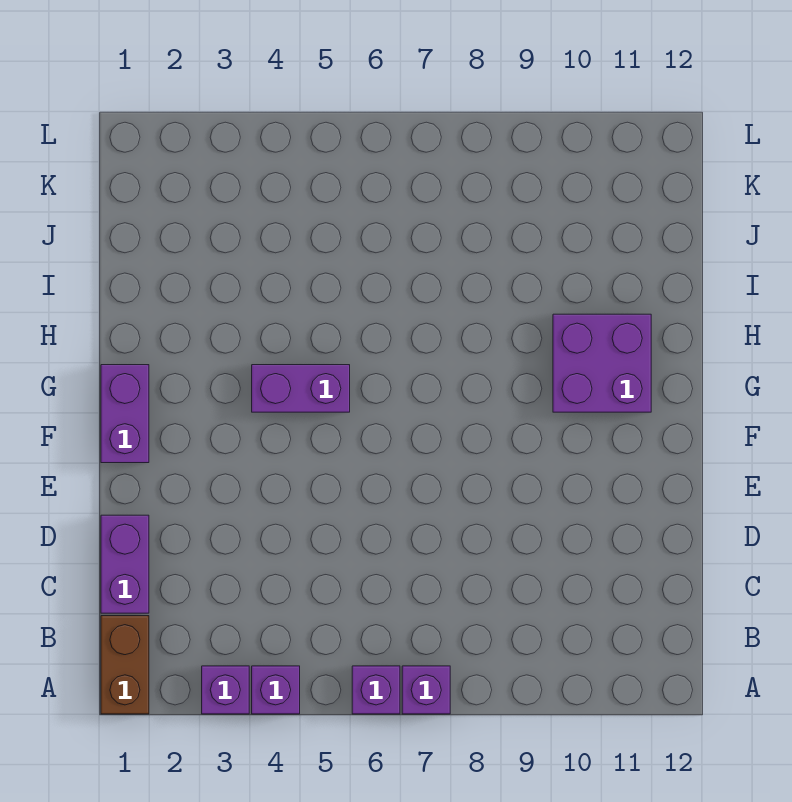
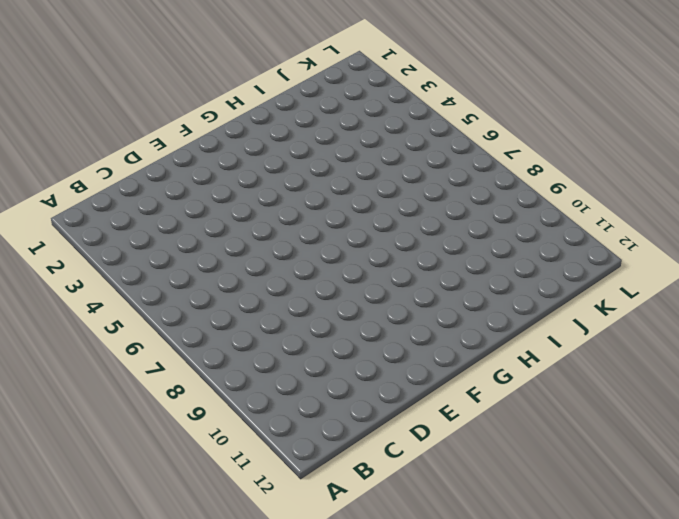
none -> brown brick A1:B1 level 1
none -> purple brick A3 level 1

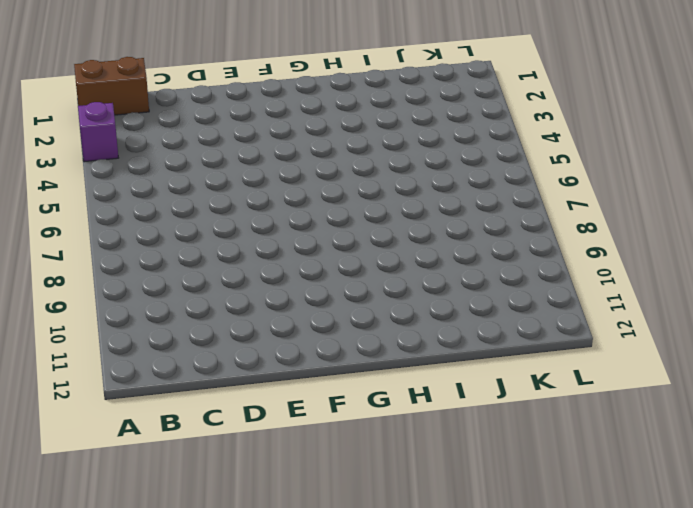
none -> purple brick A4 level 1
none -> purple brick A6 level 1

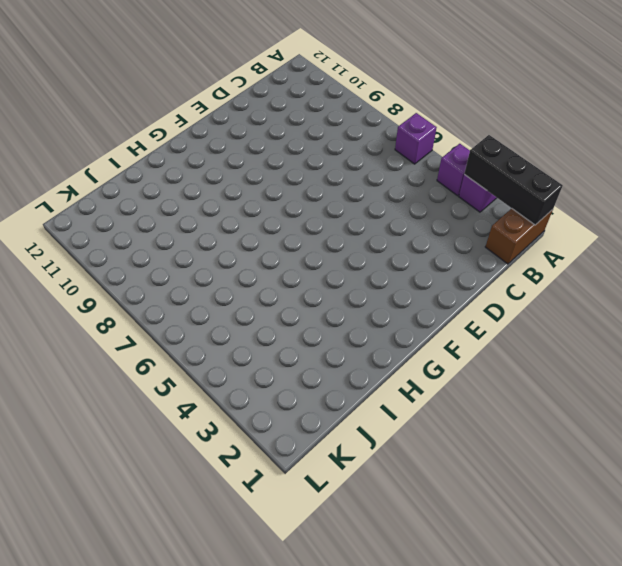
black brick A1:A3 level 2 -> none
none -> purple brick A7 level 1
none -> purple brick C1:D1 level 1

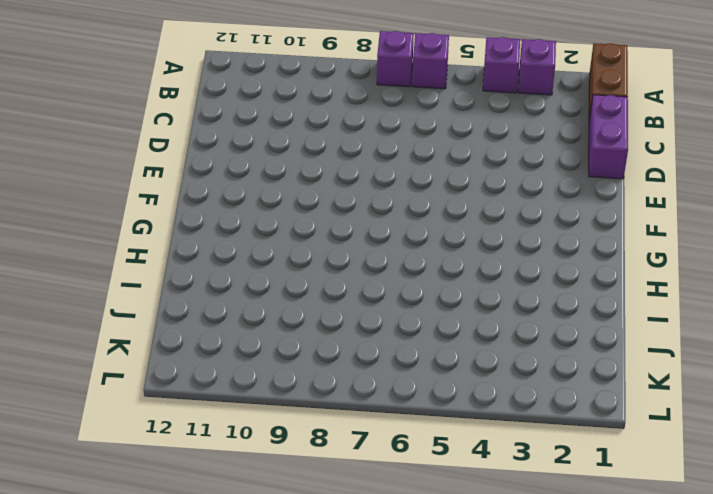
none -> purple brick F1:G1 level 1
none -> purple brick G4:G5 level 1

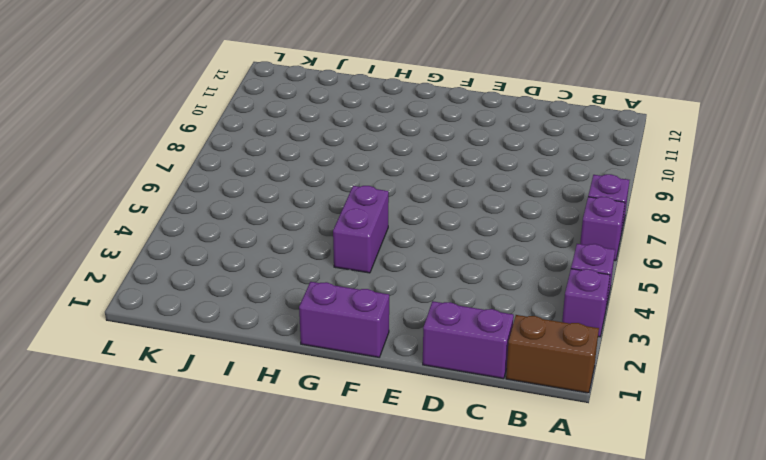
none -> purple brick G10:H11 level 1

